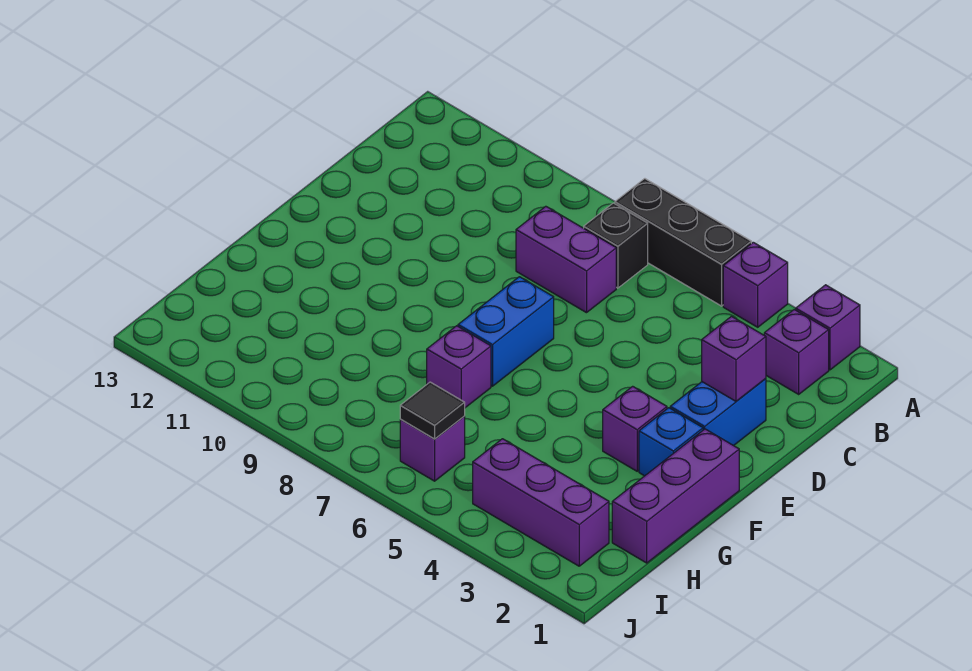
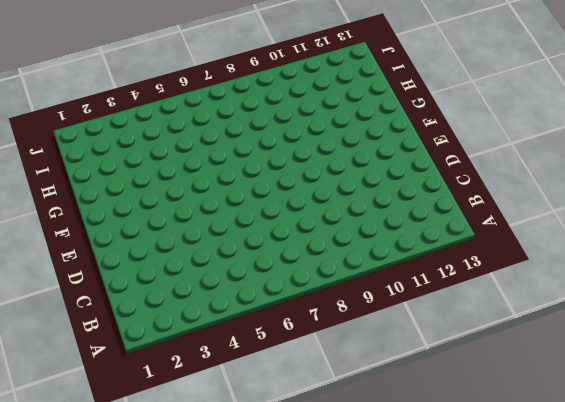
none -> purple brick A2 level 1
none -> purple brick A4 level 1
none -> black brick A5:A7 level 1

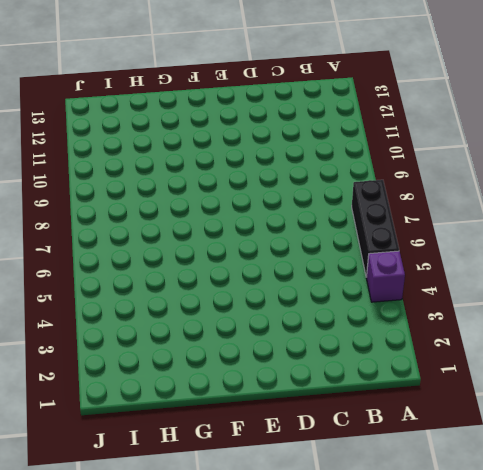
none -> purple brick A2 level 1
none -> purple brick B2 level 1
none -> black brick B7 level 1

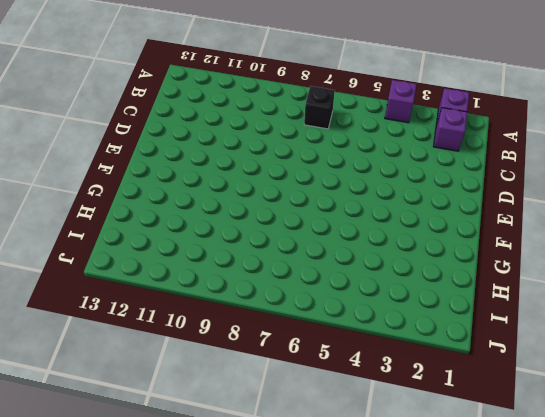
none -> black brick A5:A7 level 1
none -> purple brick C7:C8 level 1
none -> blue brick D2:E2 level 1

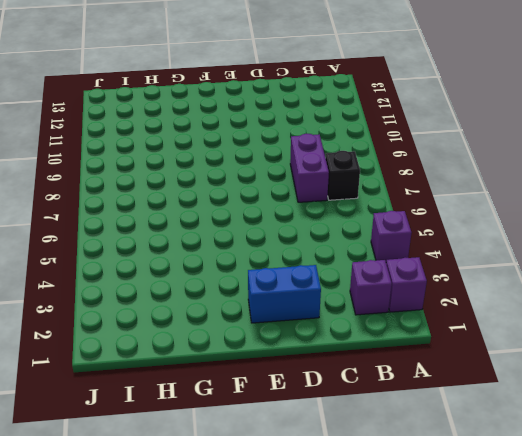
none -> black brick A5:A7 level 1
none -> blue brick E7:F7 level 1
none -> purple brick F1:H1 level 1

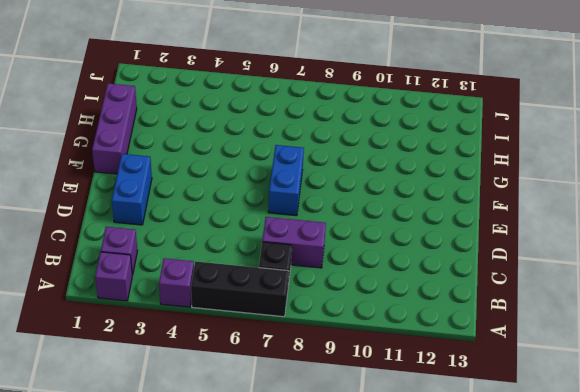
none -> blue brick F2 level 1
none -> purple brick F3 level 1
none -> purple brick G7 level 1

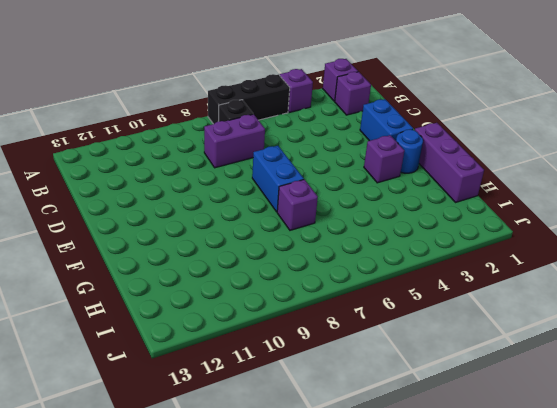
blue round brick F2 level 1 -> blue brick F2 level 1
none -> purple brick I2:I4 level 1
none -> purple brick I6 level 1
none -> purple brick D2 level 2

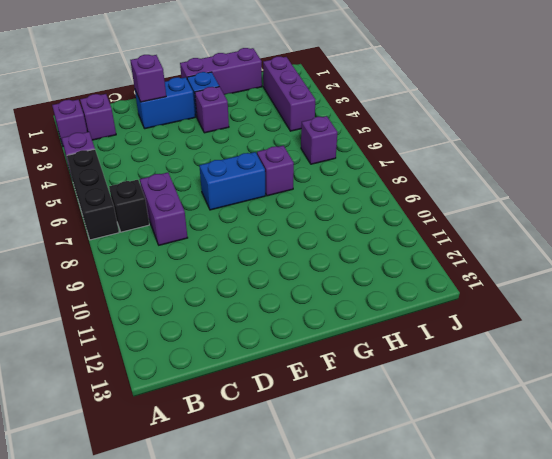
none -> black tile I6 level 2

